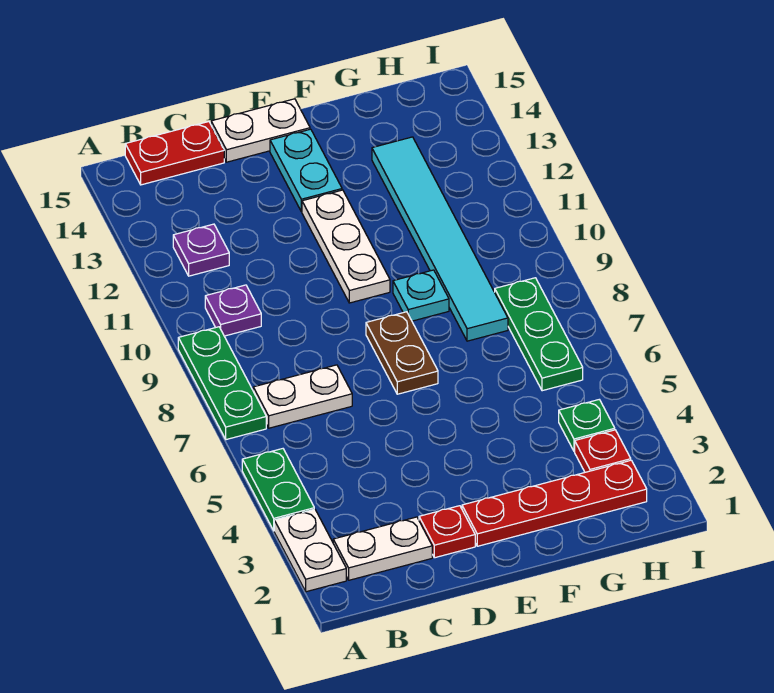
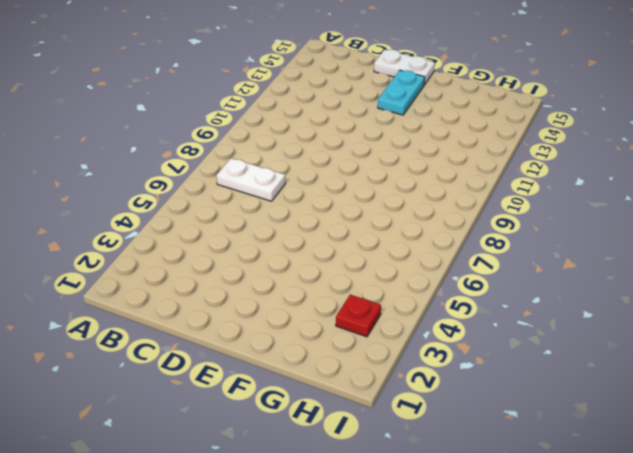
none -> white plate A2:A3 level 1
none -> green plate A4:A5 level 1
none -> green plate A7:A9 level 1

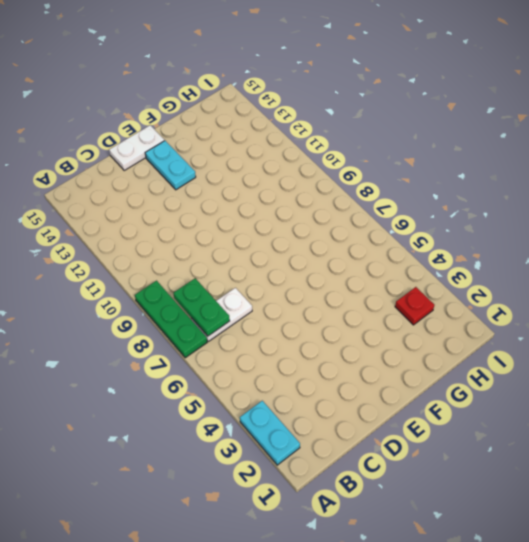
cyan plate A2:A3 level 1 -> white plate A2:A3 level 1
green plate B7:B8 level 2 -> green plate A4:A5 level 1
none -> white plate B2:C2 level 1
none -> purple plate B10 level 1
none -> purple plate B12 level 1

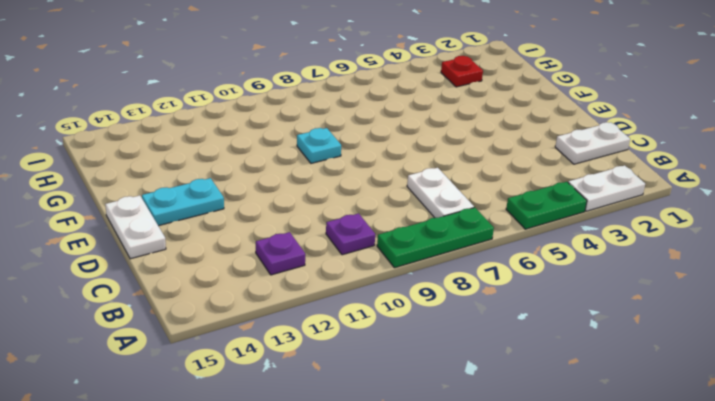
white plate C1:C2 level 1 -> white plate B2:C2 level 1
none -> red plate B15:C15 level 1
none -> red plate D2 level 1
none -> red plate E2:H2 level 1

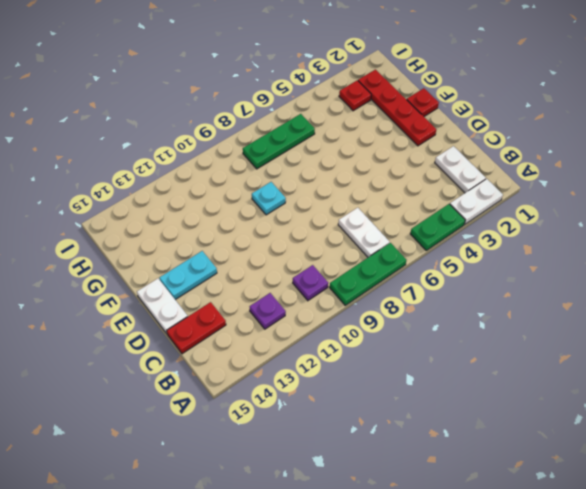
red plate C14:C15 level 1 -> red plate B15:C15 level 1
red plate F1 level 1 -> red plate D2 level 1
none -> brown plate E7:E8 level 1
none -> white plate E10:E12 level 1
none -> cyan tile G8:G13 level 1

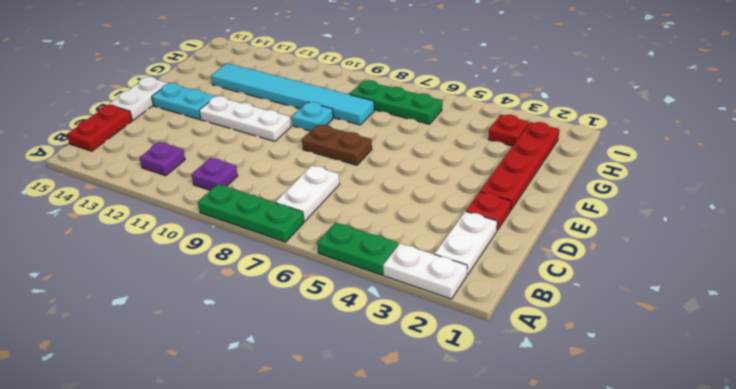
none -> green plate H4 level 1

